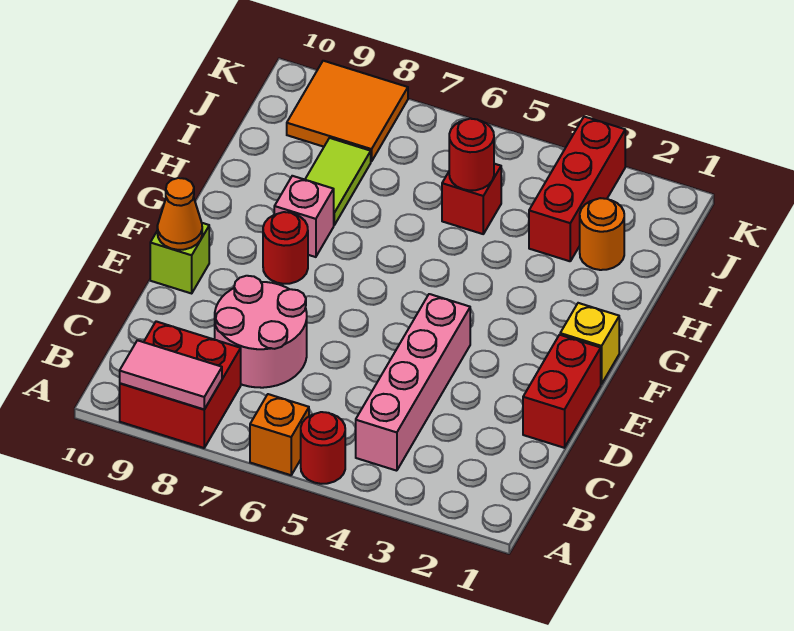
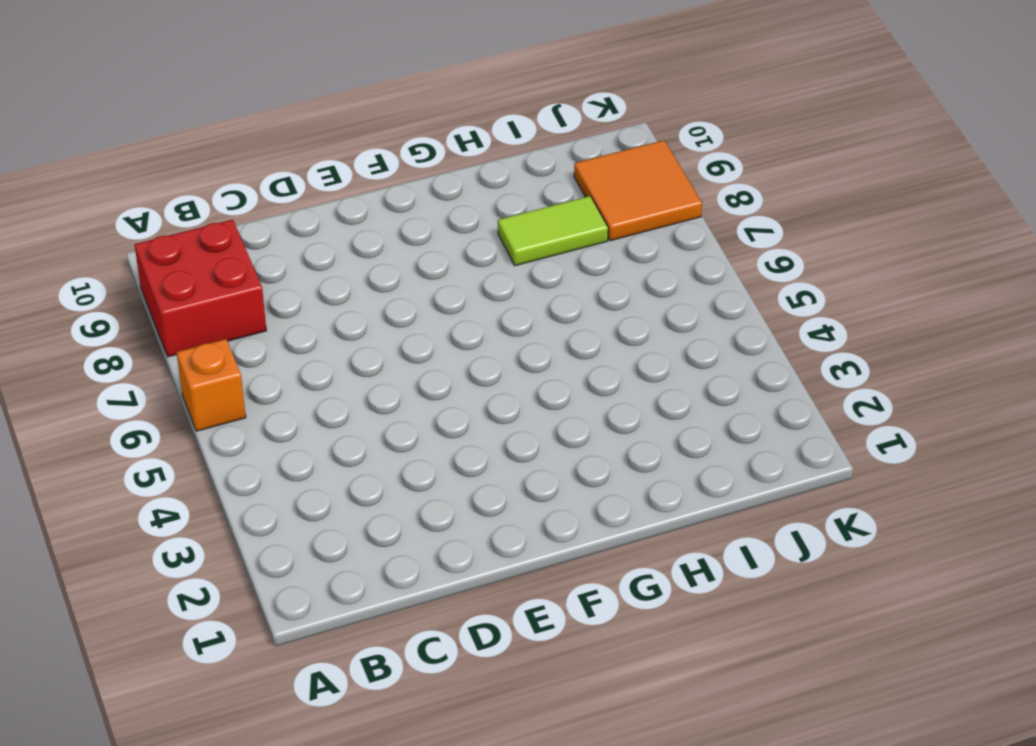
none -> red round brick A5 level 1
none -> pink brick B4:E4 level 1
none -> pink round brick C7:D8 level 1

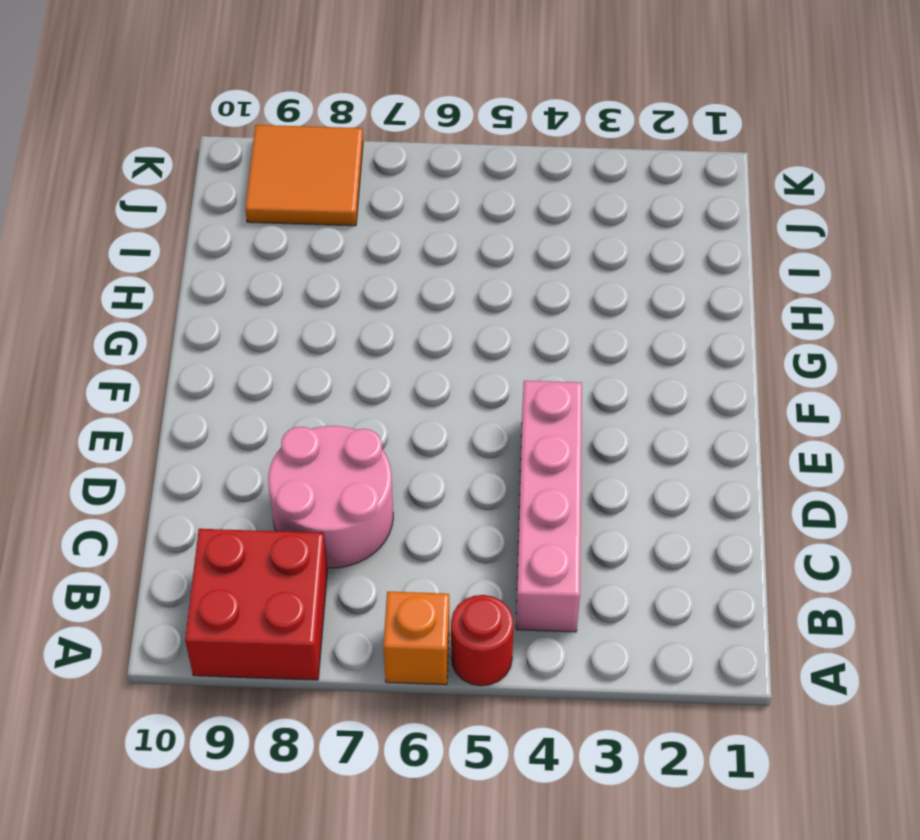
none -> red brick D1:E1 level 1
none -> lime brick E10 level 1
none -> yellow brick F1 level 1

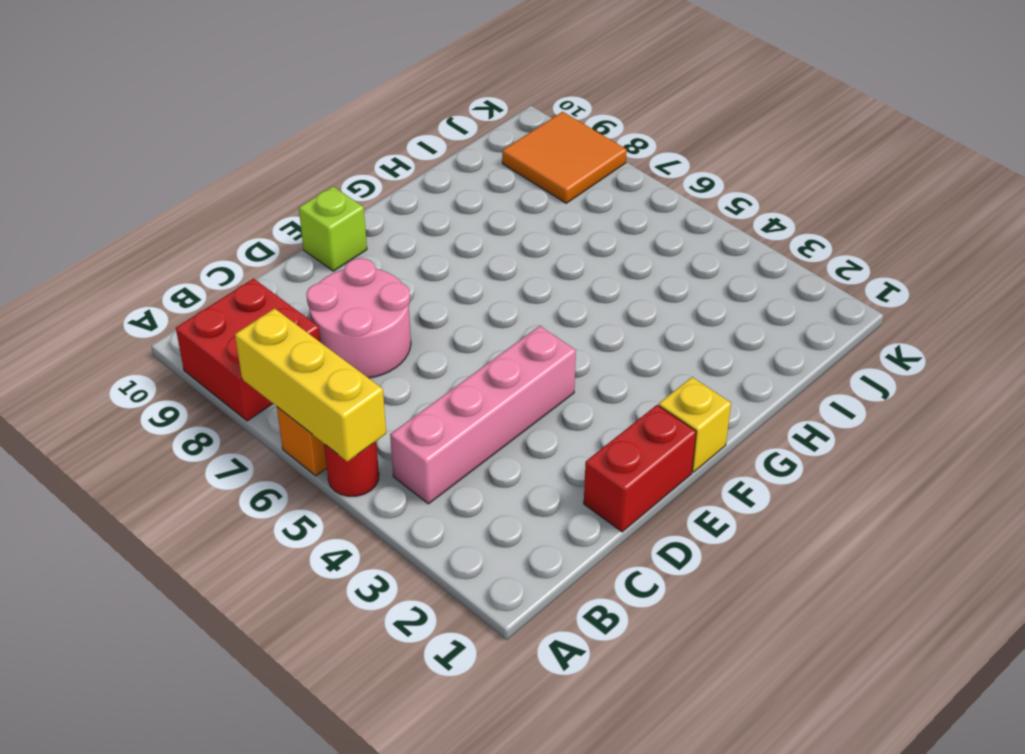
yellow brick A5:A7 level 2 -> none
none -> red round brick F8 level 1
none -> pink brick G8 level 1
none -> lime tile H8:I8 level 1

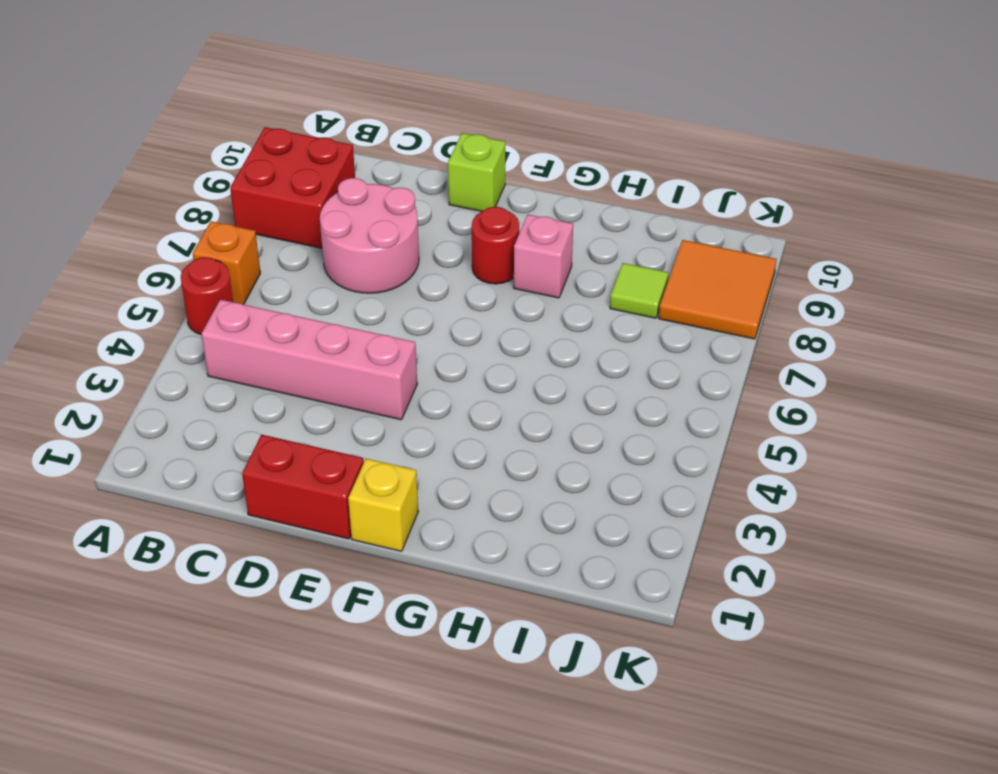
lime tile I8 level 1 -> lime tile H8:I8 level 1
none -> orange round brick I2 level 1
none -> red brick I3:K3 level 1
none -> red brick I5 level 1

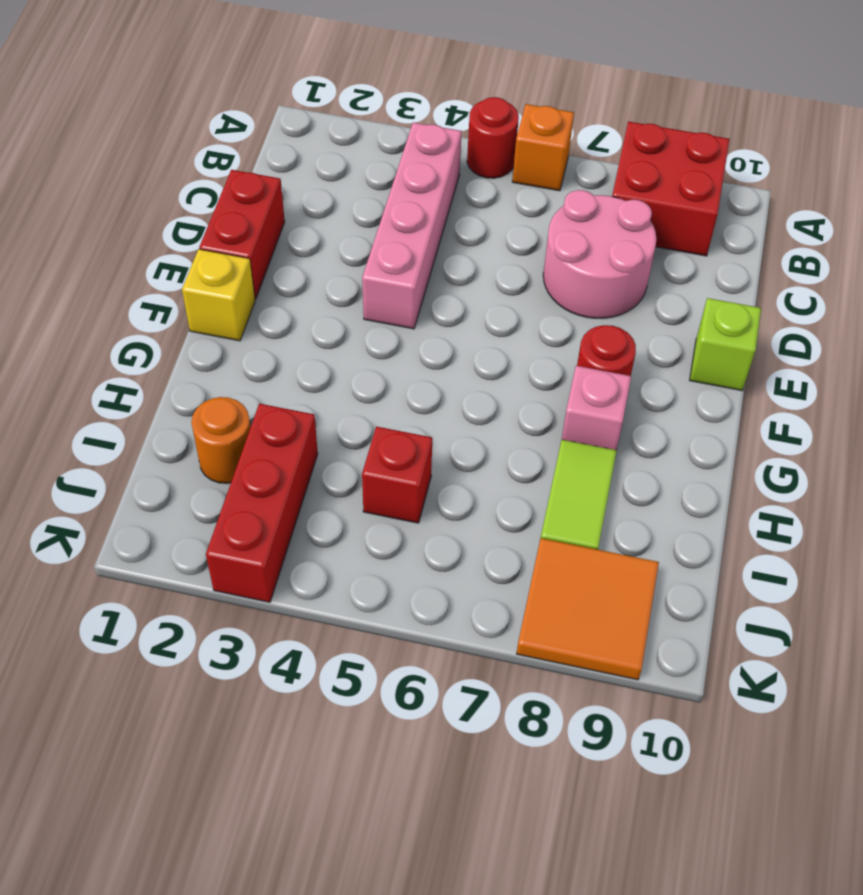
none -> pink tile A8:A9 level 2
none -> orange cone E10 level 2
none -> red round brick I5 level 2

